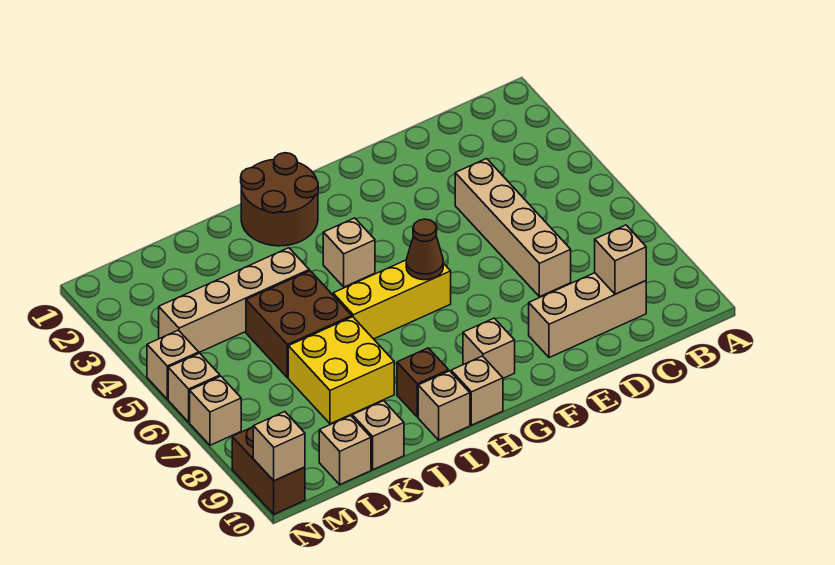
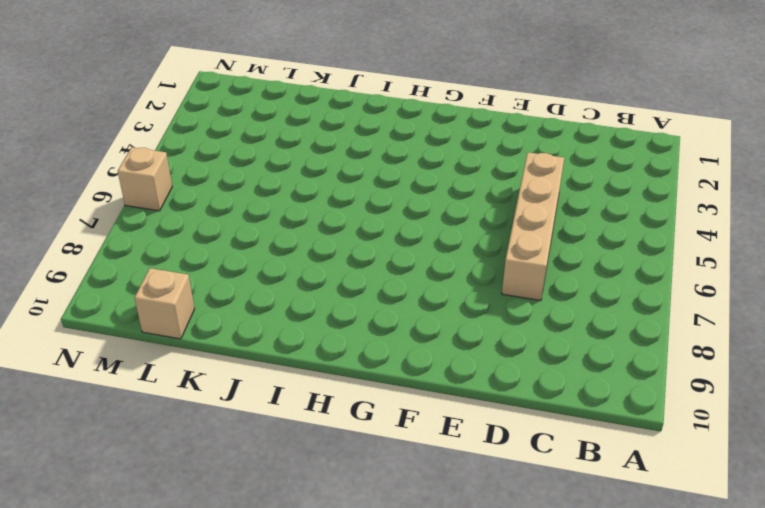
none -> tan brick C9:E9 level 1
none -> yellow brick G6:I6 level 1
none -> tan brick G9 level 1

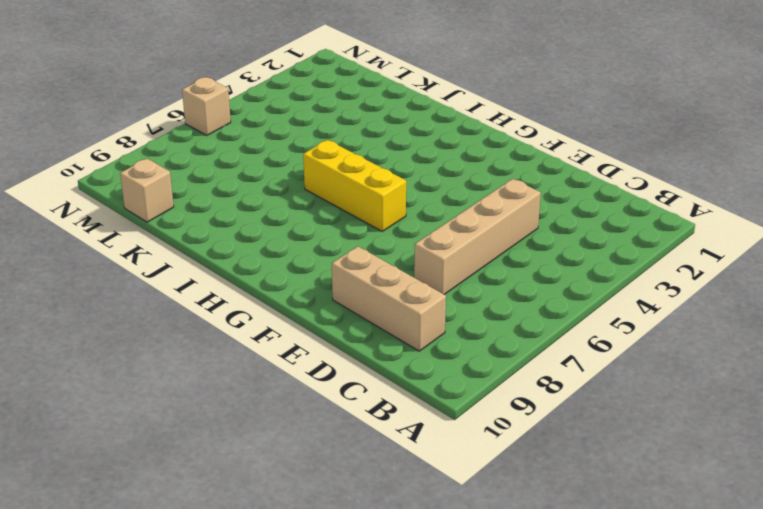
none -> tan brick G9 level 1
none -> brown round brick H1:I2 level 1
none -> tan brick H4 level 1

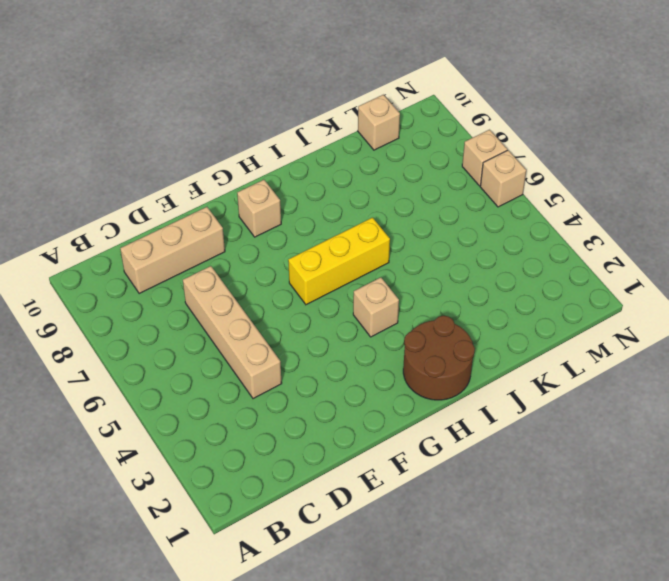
none -> tan brick H10 level 1
none -> brown brick I9 level 1
none -> tan brick I10 level 1

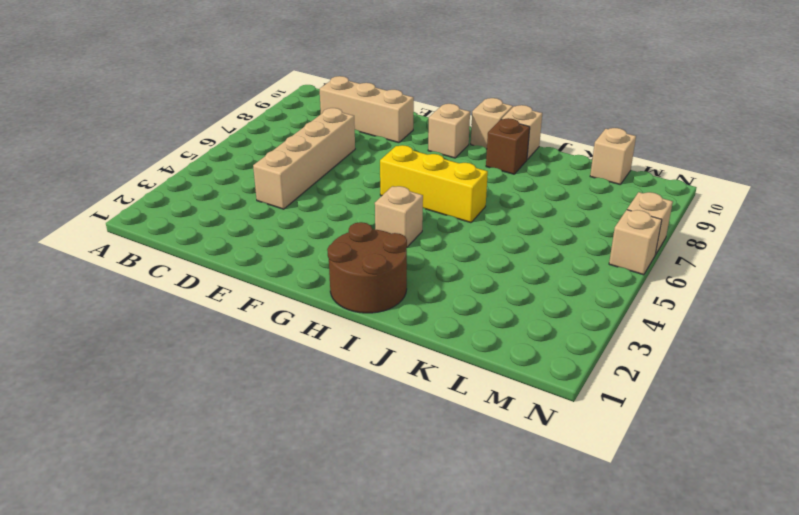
none -> tan brick J4:M4 level 1
none -> brown brick J5:K6 level 1
none -> yellow brick J7:K8 level 1

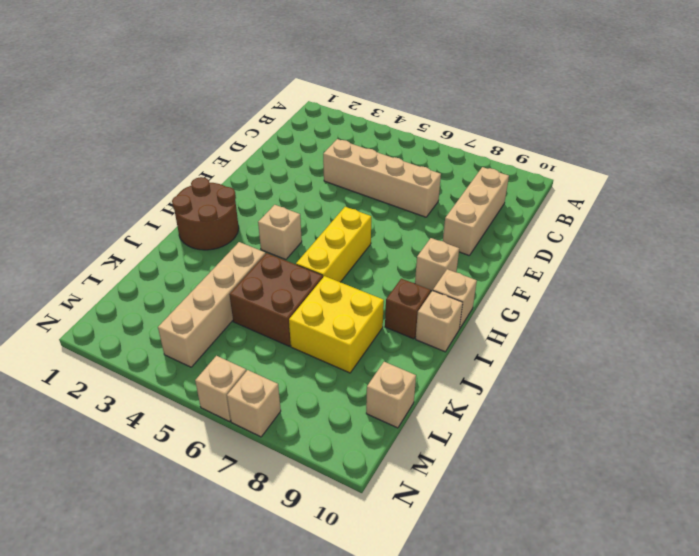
none -> tan brick K10 level 1
none -> tan brick N5 level 1
none -> brown brick N9:N10 level 1

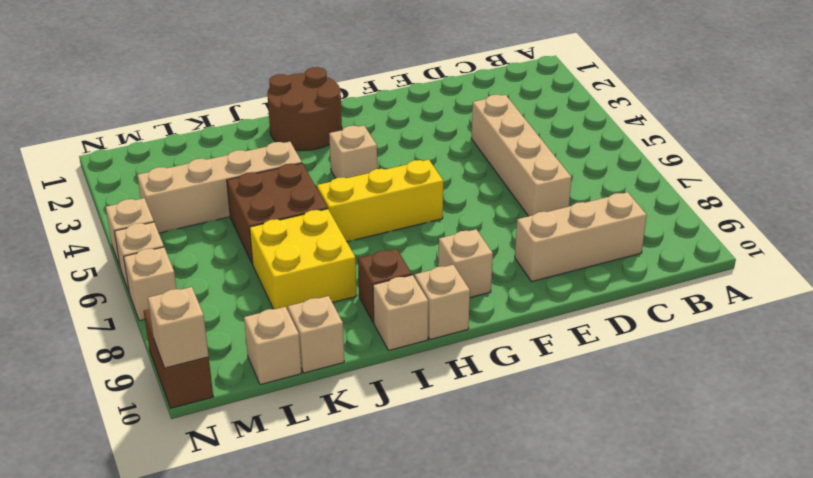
none -> tan brick C9 level 2
none -> brown cone G6 level 2

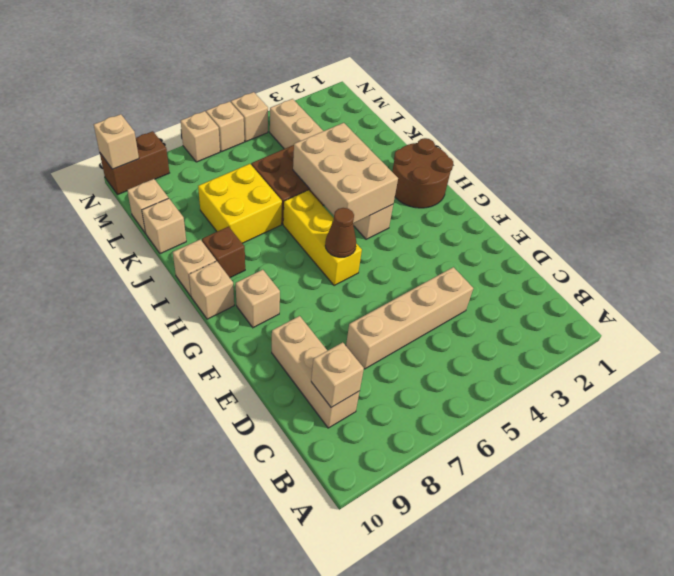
tan brick H4:J5 level 2 -> none

